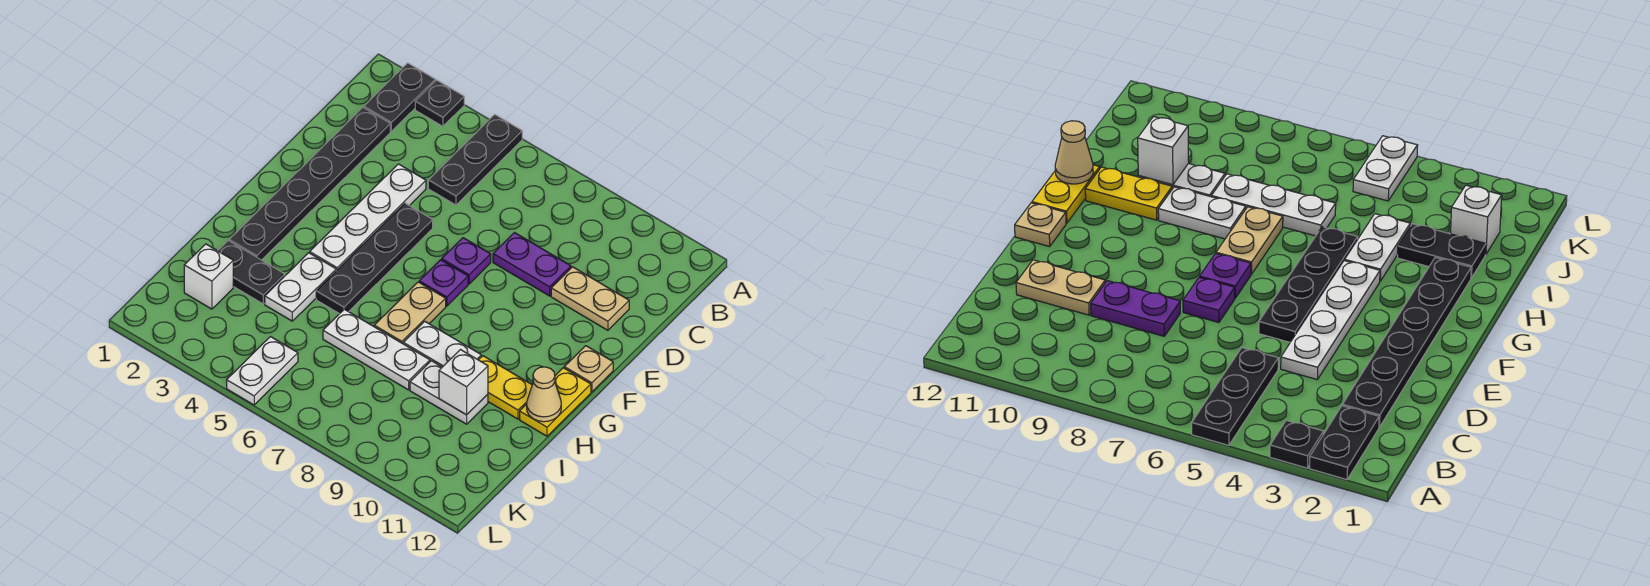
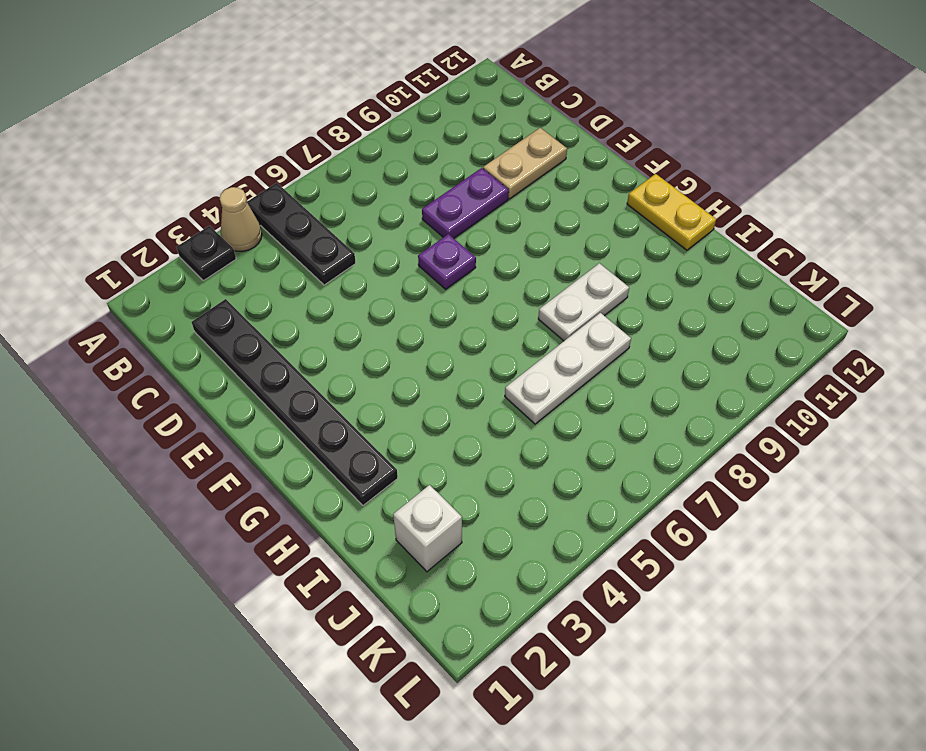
tan cone A4 level 1 -> tan cone H12 level 2
none -> black plate A2:B2 level 1
none -> white plate D4:G4 level 1
none -> black plate E5:H5 level 1

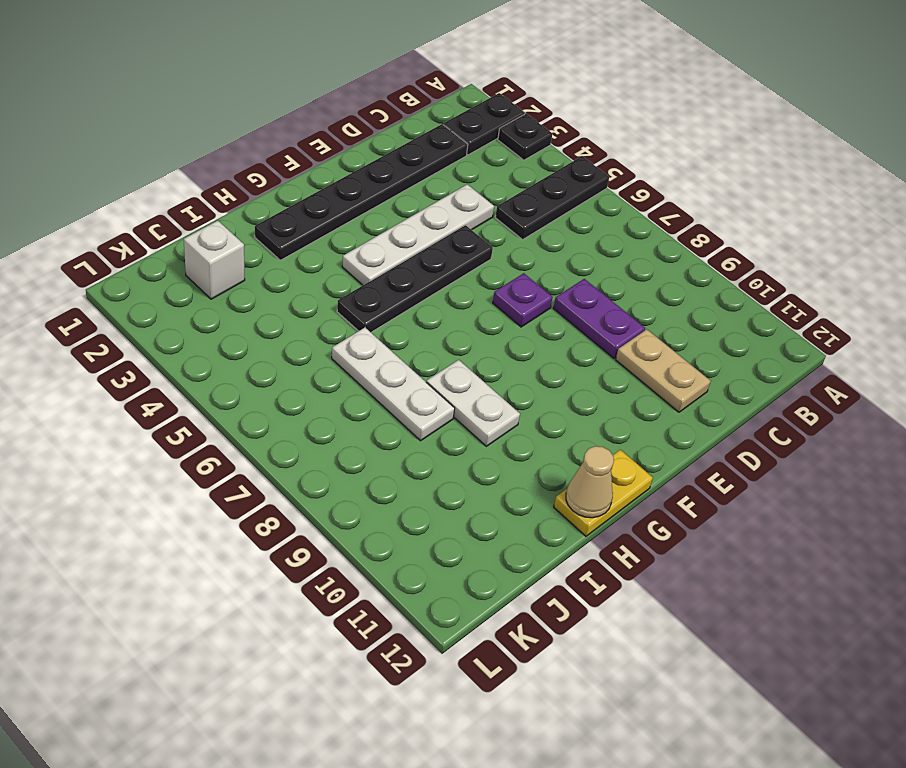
none -> purple plate F7 level 1
none -> tan plate F12 level 1
none -> tan plate G7:H7 level 1

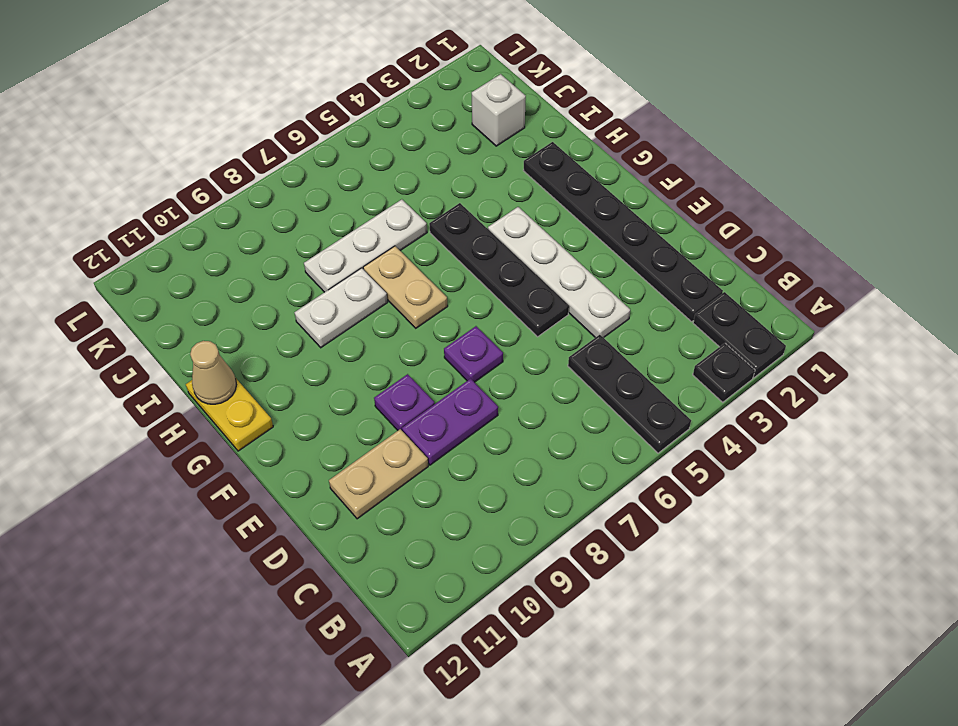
purple plate E9 level 1 -> purple plate F7 level 1
none -> tan plate F12 level 1
none -> white plate H4:I4 level 1
none -> yellow plate H10:H11 level 1

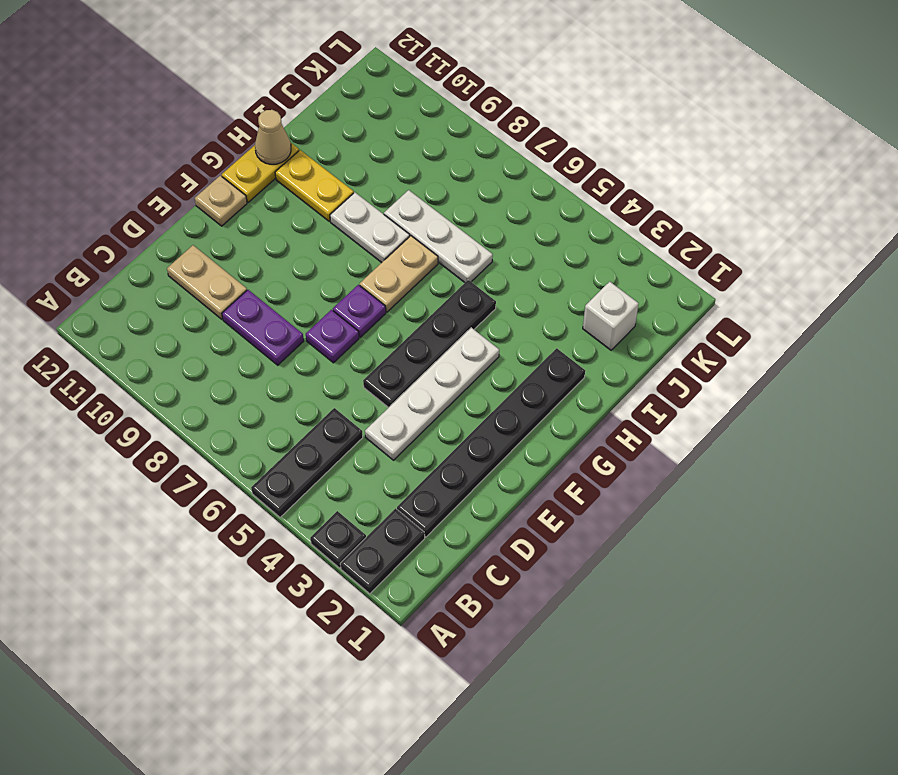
none -> white plate H4:I4 level 1
none -> black plate I2:I3 level 1
none -> white plate I9:I10 level 1

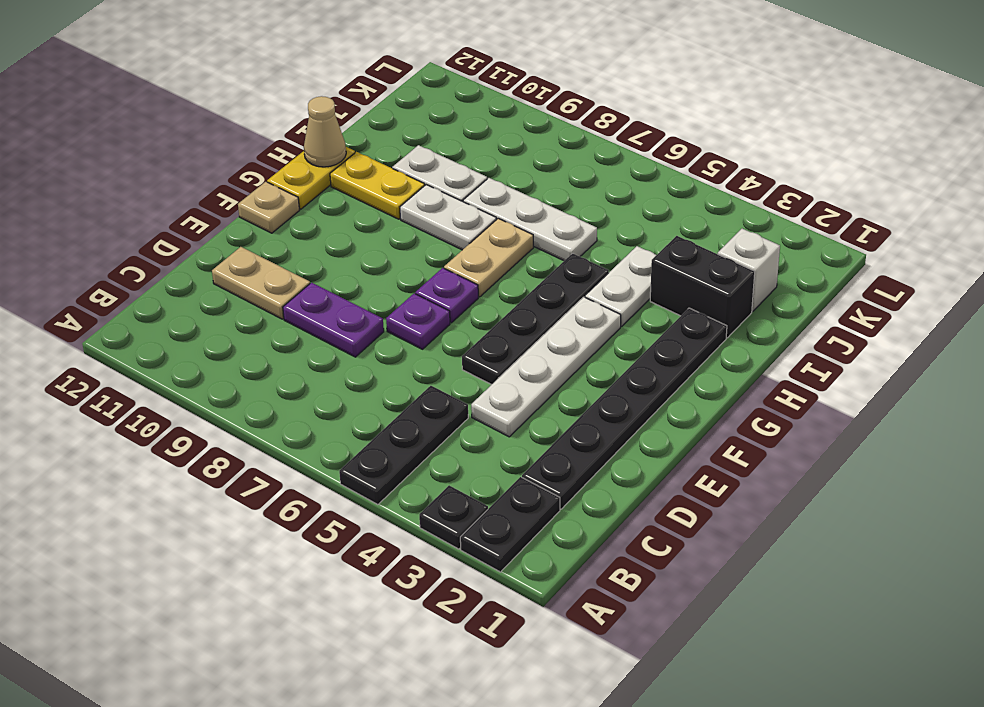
black brick I2:I3 level 1 -> black plate I2:I3 level 1
none -> white plate K5:L5 level 1
none -> white brick I10 level 2

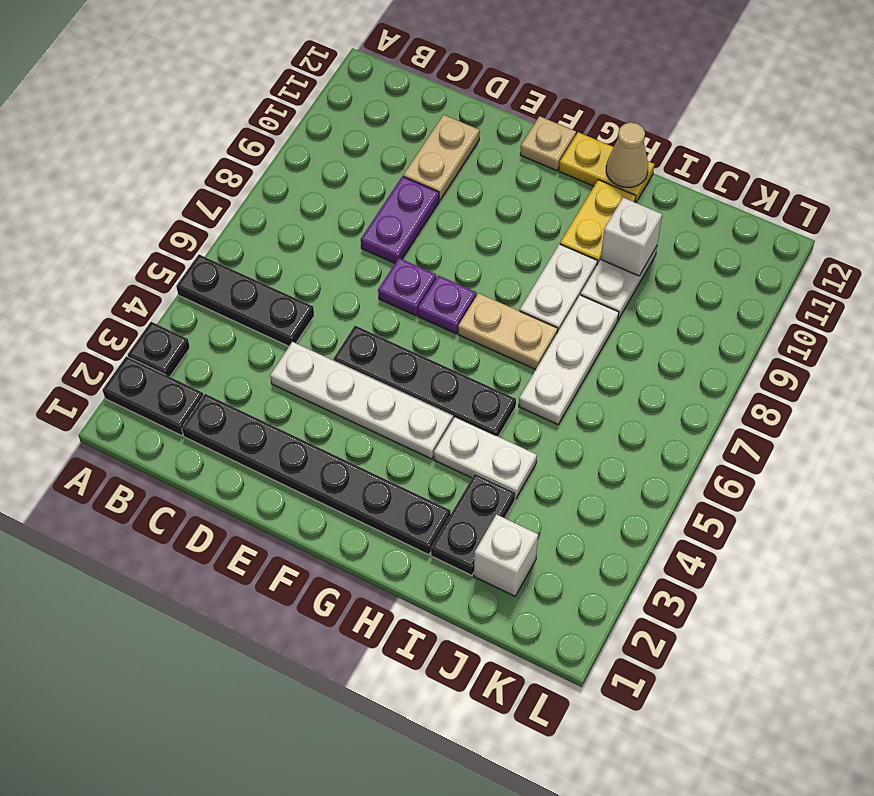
none -> white plate K5:L5 level 1

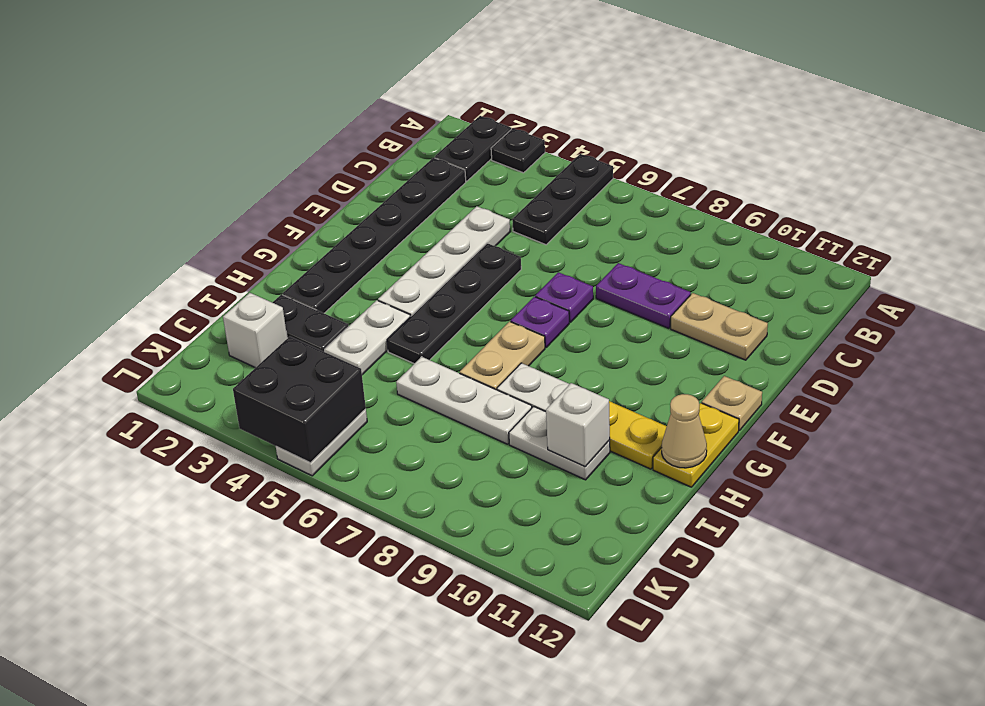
black brick K4:L5 level 2 -> none

